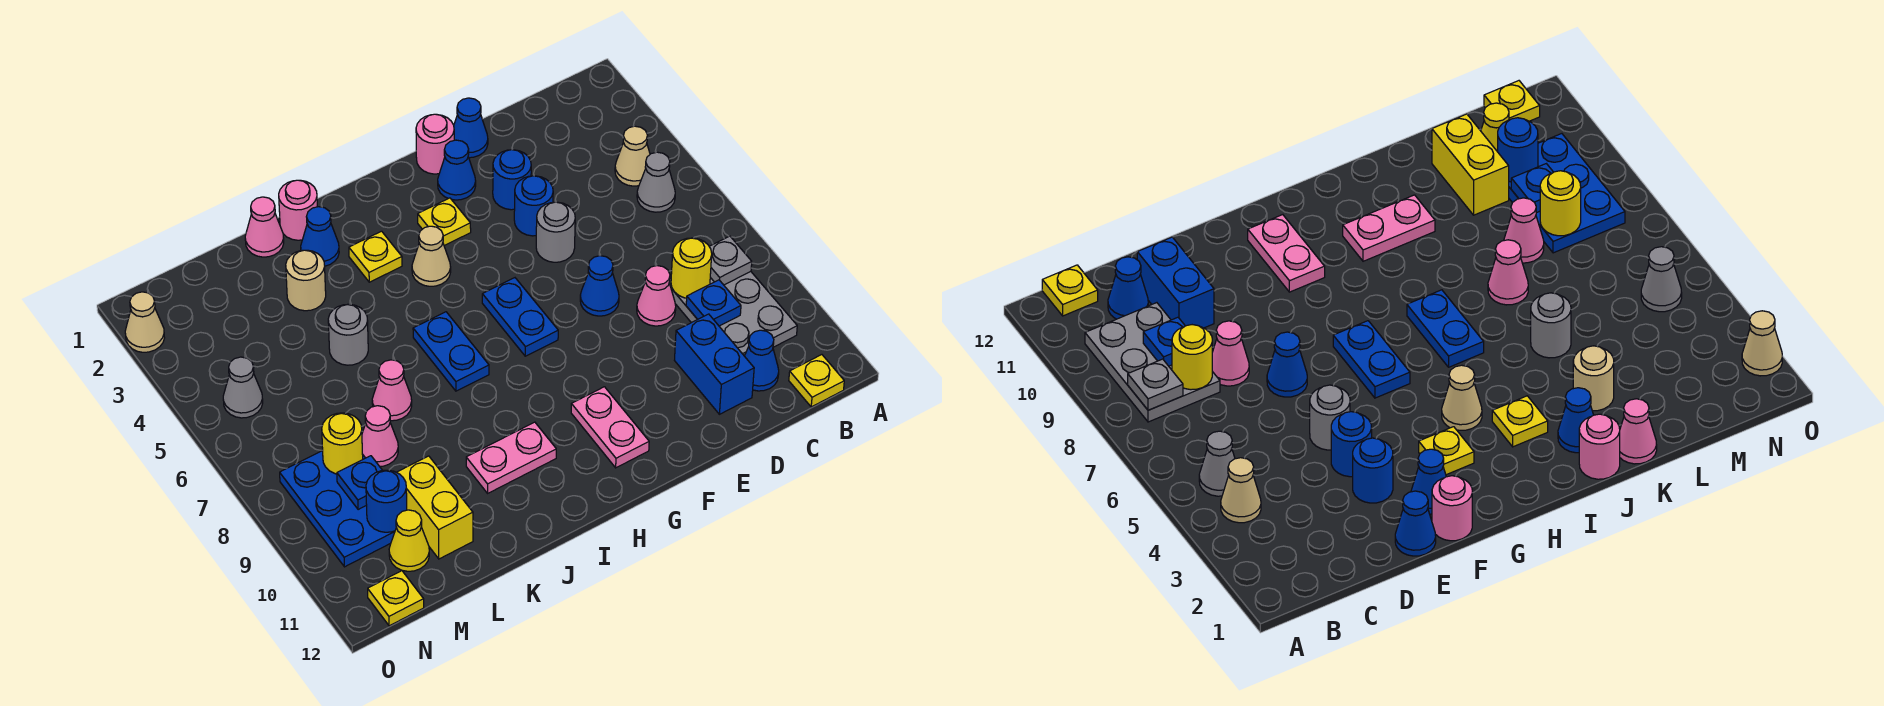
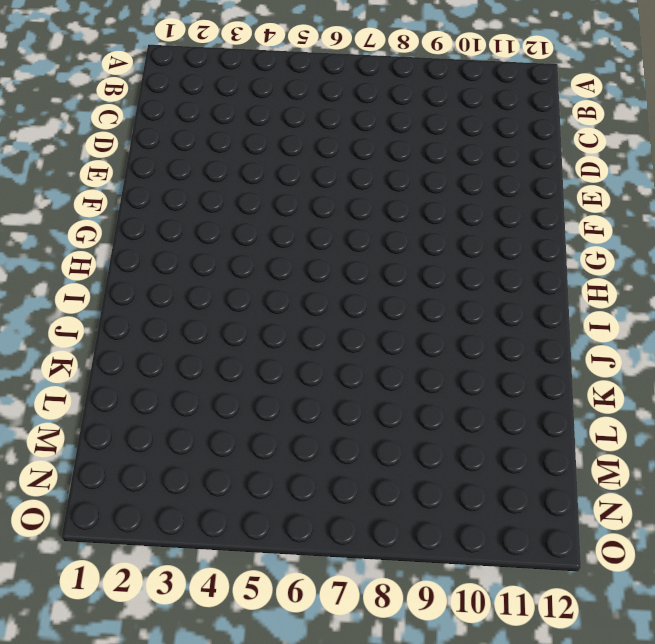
none -> tan cone B4 level 1
none -> grey cone B5 level 1
none -> grey plate B8:C10 level 1
none -> yellow plate B12 level 1

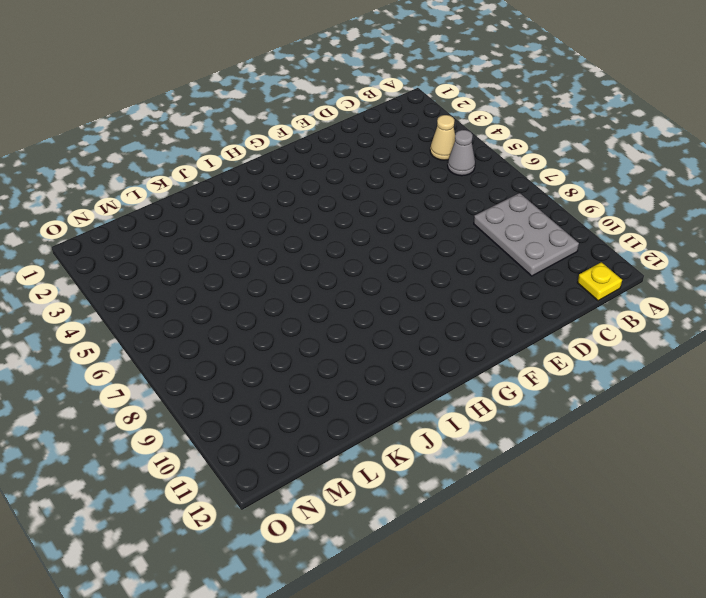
none -> blue cone C11 level 1
none -> pink cone D8 level 1
none -> blue brick D10:D11 level 1
none -> blue cone E1 level 1

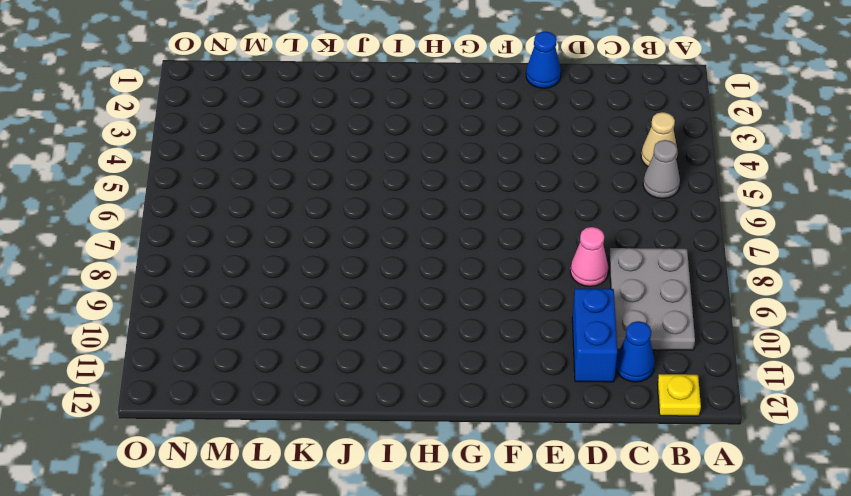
none -> blue round brick E3 level 1
none -> blue round brick E4 level 1
none -> grey round brick E5 level 1
none -> blue cone E7 level 1

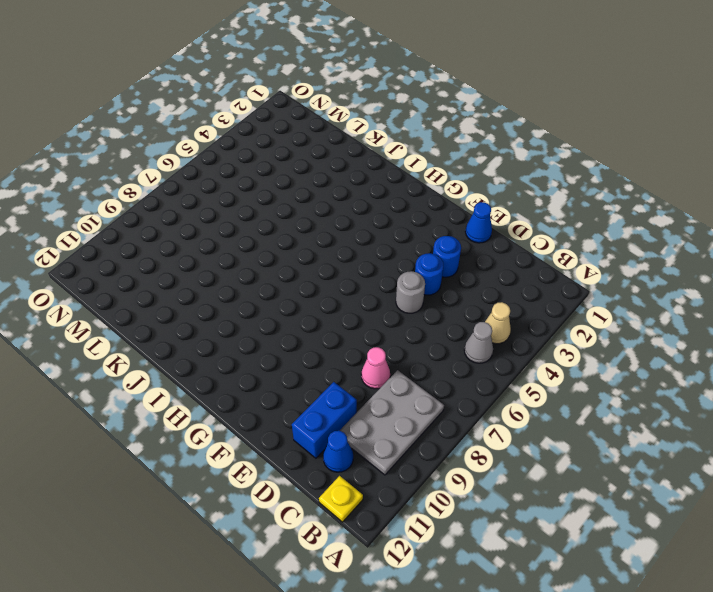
none -> blue cone E7 level 1
none -> pink round brick F1 level 1
none -> blue cone F2 level 1
none -> yellow plate G3 level 1

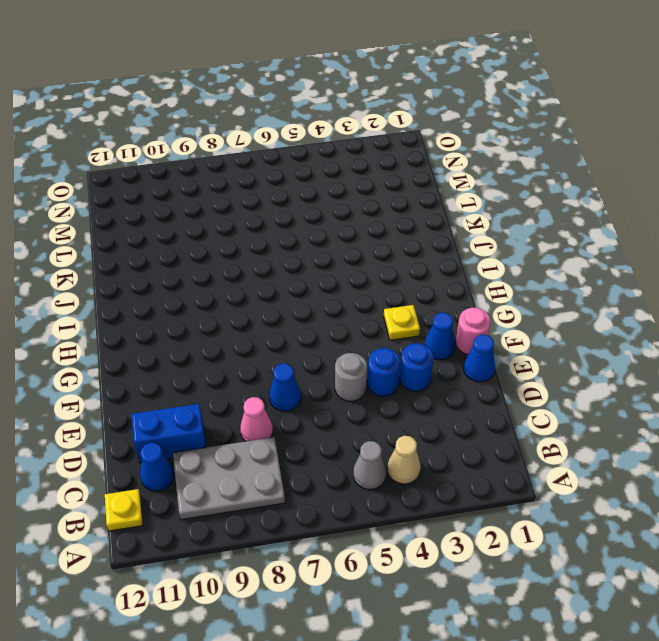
none -> blue plate G6:G7 level 1
none -> pink plate G10:G11 level 1
none -> tan cone H4 level 1
none -> yellow plate I3 level 1

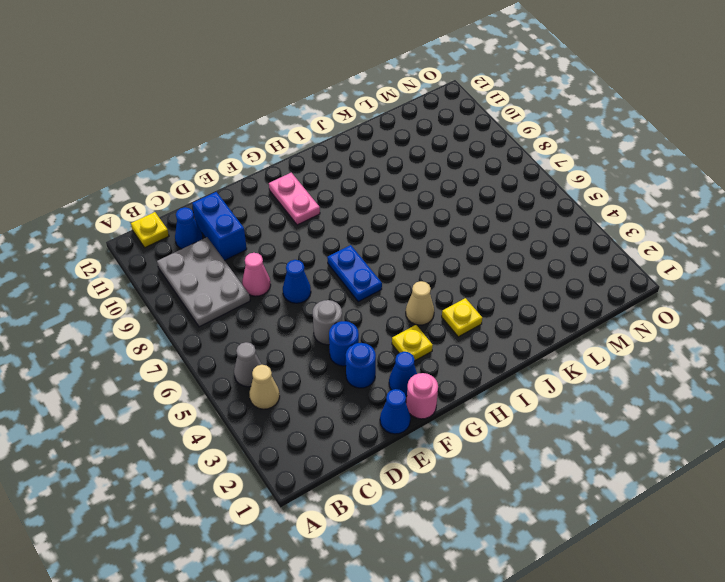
none -> blue plate I6:I7 level 1
none -> pink plate I10:J10 level 1
none -> pink round brick J1 level 1
none -> blue cone J2 level 1

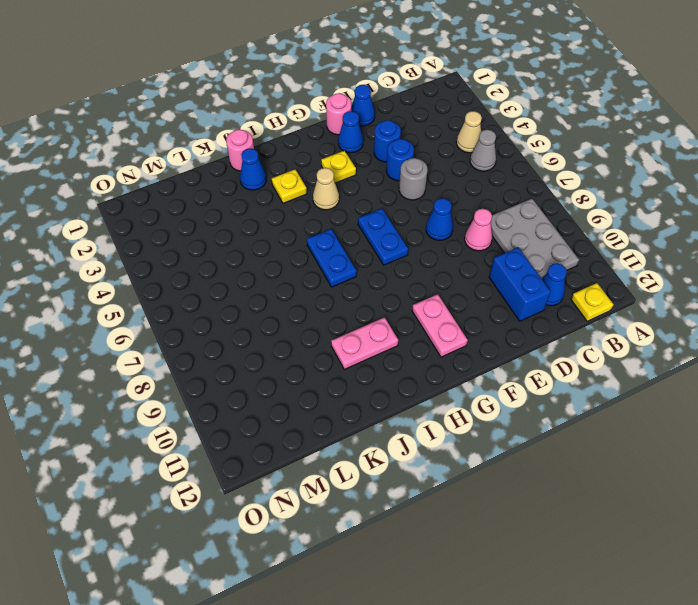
none -> pink cone K1 level 1
none -> tan round brick K3 level 1
none -> grey round brick K5 level 1
none -> pink cone K7 level 1

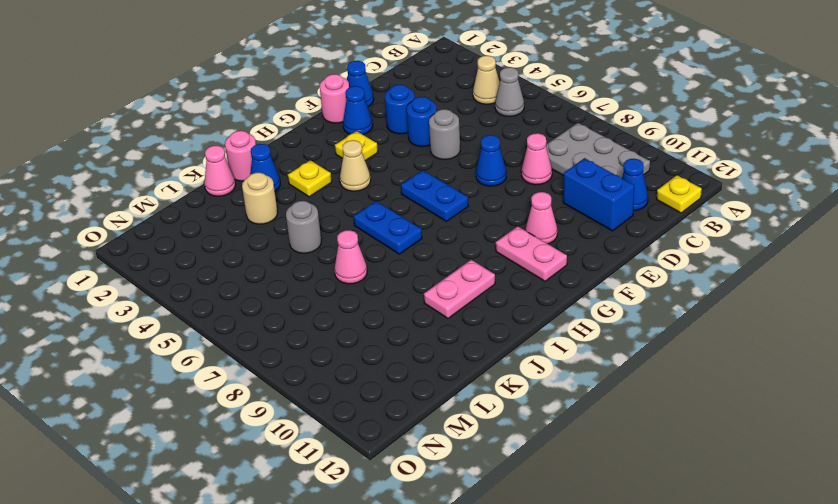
pink cone F10 level 1 -> pink cone L8 level 1
none -> yellow brick L10:L11 level 1
none -> blue plate M8:N10 level 1
none -> yellow cone M11 level 1
none -> grey cone N5 level 1

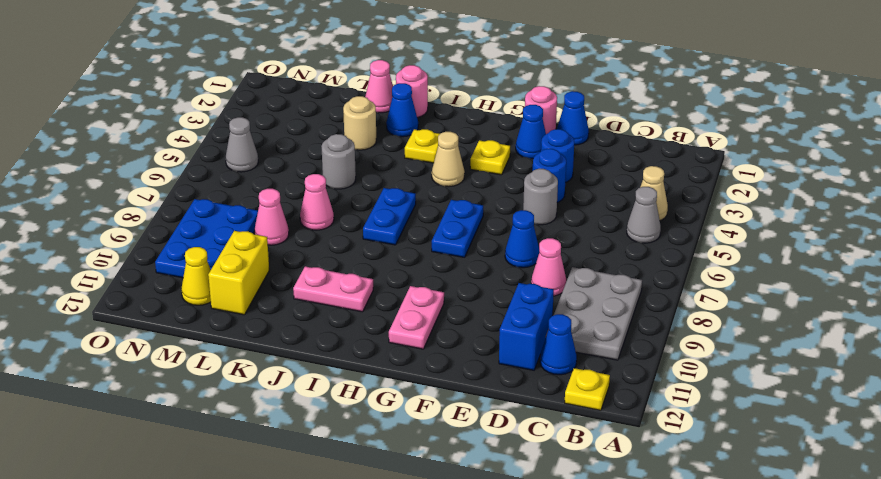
none -> yellow plate N12 level 1
none -> tan cone O2 level 1
none -> grey plate B8 level 2
none -> yellow round brick C8 level 2

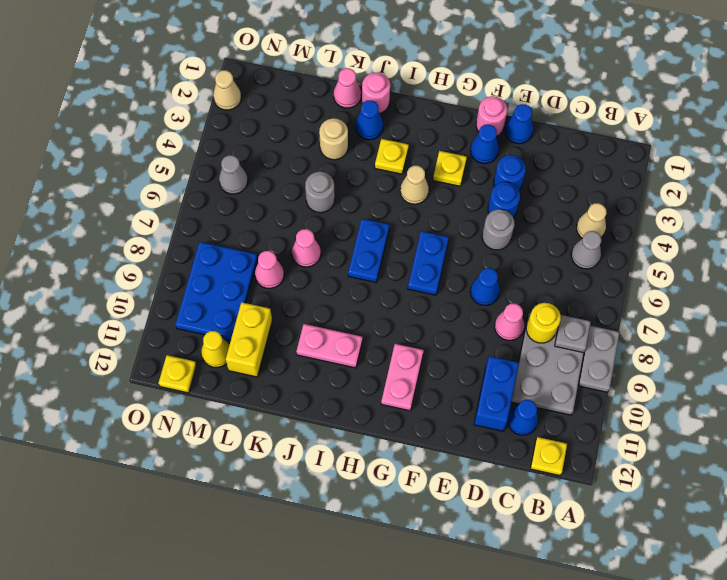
grey plate A8:A9 level 1 -> none
none -> blue plate C9 level 2
none -> yellow round brick M8 level 2
none -> blue plate M9 level 2
none -> blue round brick M10 level 2

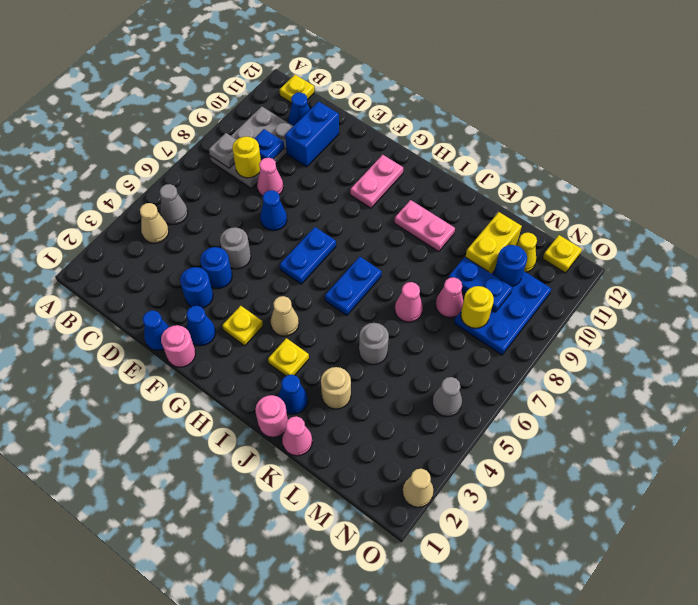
blue plate L9:M9 level 2 -> blue plate M9 level 2

